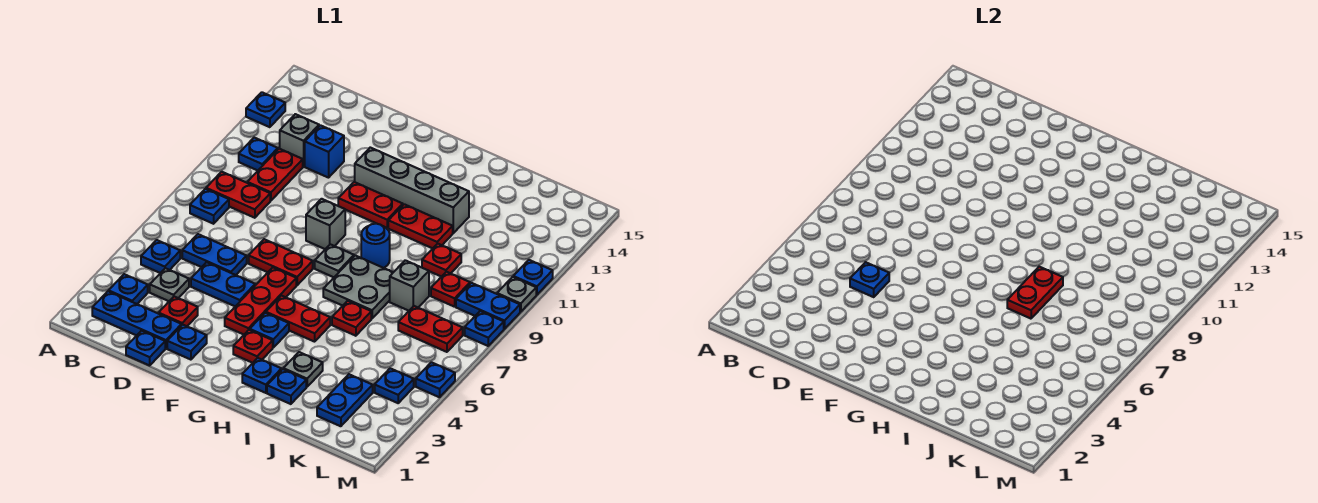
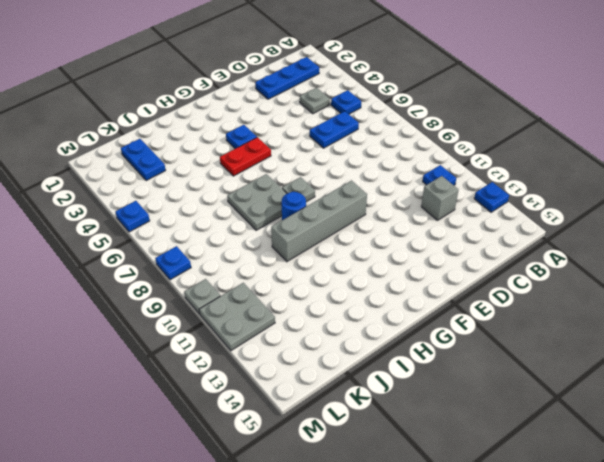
grey brick F10:I10 level 1 -> grey brick F12:I12 level 1
grey plate L11:M12 level 1 -> blue plate M11 level 1
none -> blue plate B3 level 1
none -> blue plate B8 level 1
none -> red plate B9:C9 level 1
none -> red plate C10:C11 level 1

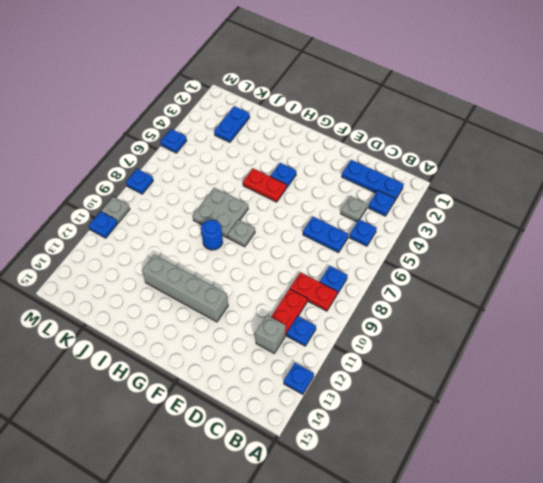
none -> blue plate D1 level 1
none -> red plate D3 level 1
none -> blue plate D5:E5 level 1
none -> blue brick D12 level 1

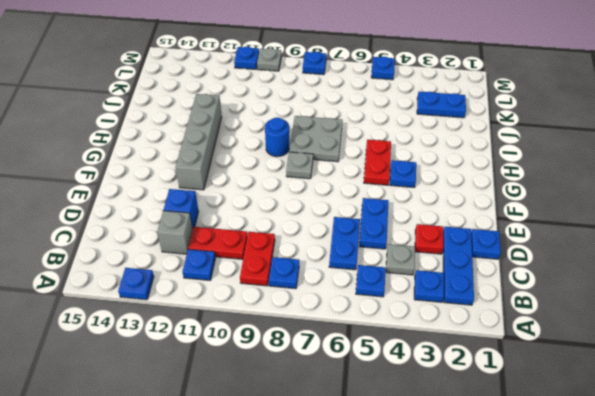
none -> blue plate E2 level 1
none -> red plate E7:F7 level 1
none -> red plate F4:F6 level 1
none -> grey brick F9 level 1

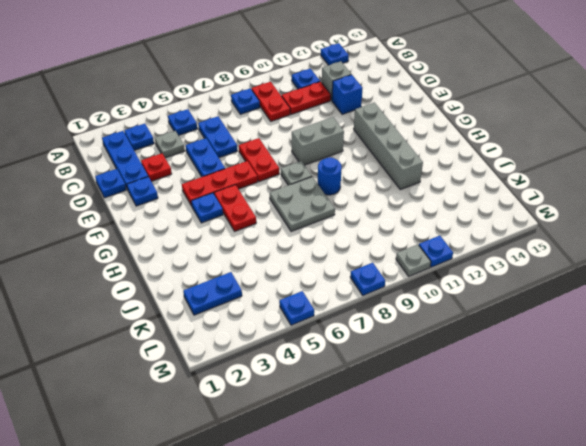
grey brick F9:F10 level 1 -> grey brick F9 level 1
none -> red plate F11:G11 level 1
none -> red plate G3 level 1
none -> blue plate H2 level 1
none -> red plate H11:I11 level 1

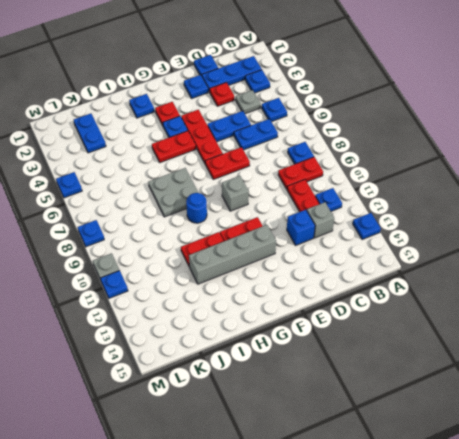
none -> grey plate G8 level 1
none -> blue plate I2 level 1
none -> grey plate I3 level 1
none -> red plate I6 level 1

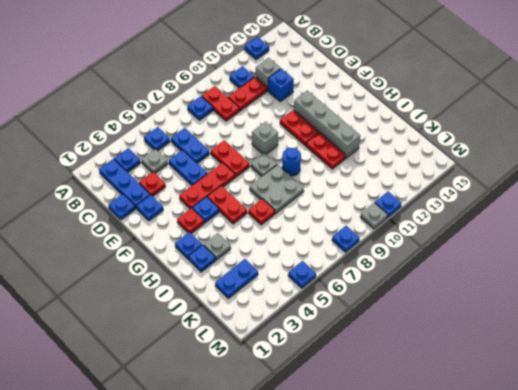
none -> grey brick J8 level 1
none -> red plate J10 level 1
none -> red plate K7:L7 level 1
none -> red plate K9 level 1

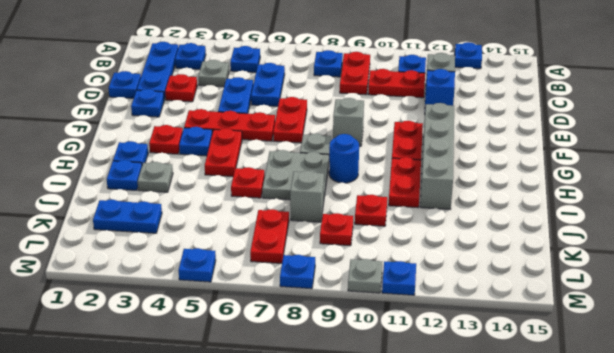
none -> blue plate L4 level 1
none -> blue plate L9:M9 level 1
none -> blue plate D5 level 2
none -> red plate I7:I8 level 2

